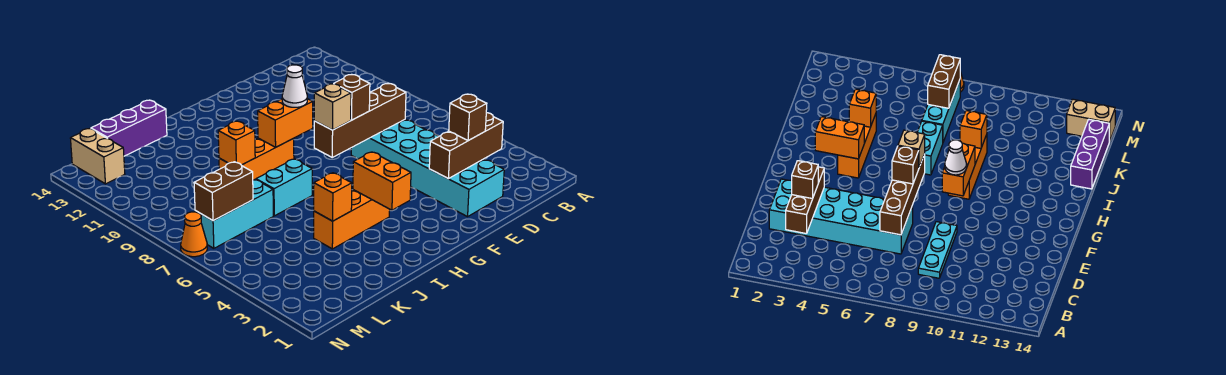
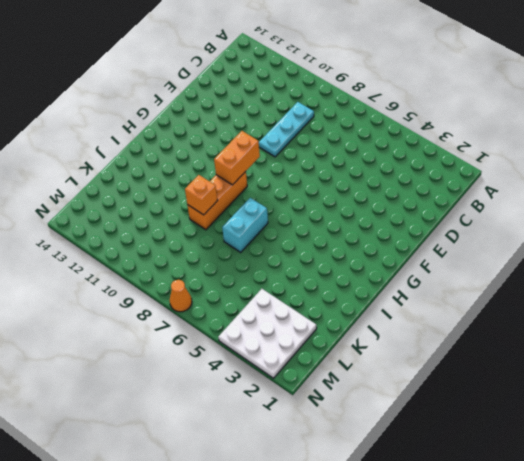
white plate L2:N4 level 1 -> none
none -> cyan brick D2:E7 level 1
none -> orange brick H4:J4 level 1
none -> purple brick J14:L14 level 1

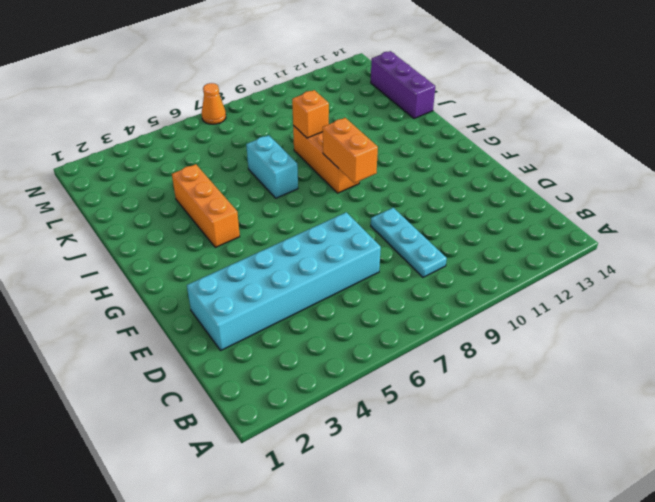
none -> cyan brick K7:M7 level 1
none -> tan brick M13:M14 level 1
none -> brown brick C3:E3 level 2

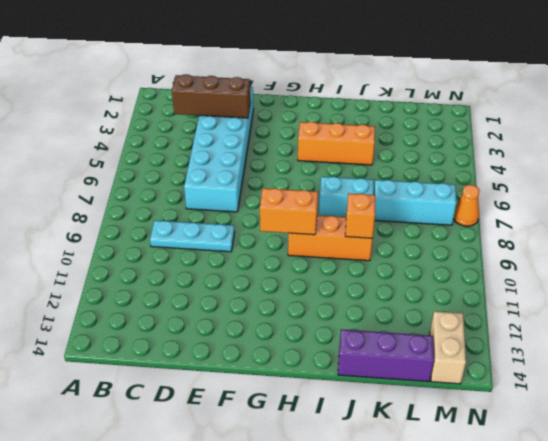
none -> brown brick D7:G7 level 2
none -> orange brick H3:H4 level 2
none -> orange brick J4 level 2

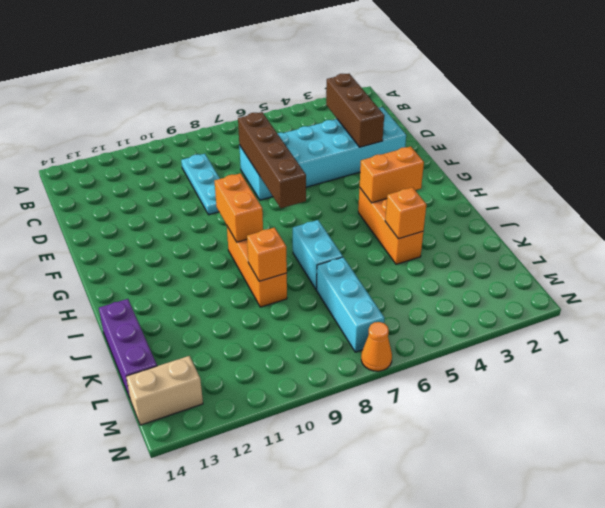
none -> brown brick L7:M7 level 2
none -> brown brick D3 level 3
none -> brown brick F7 level 3

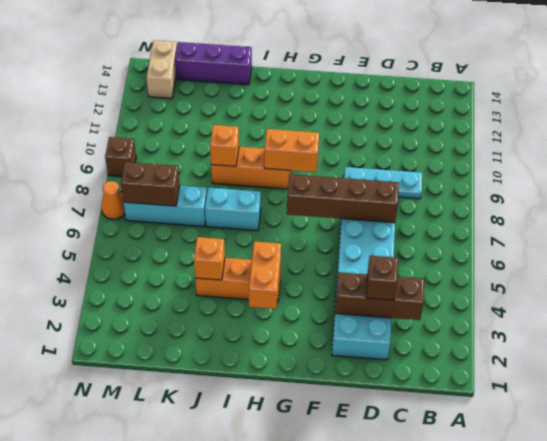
brown brick N9 level 1 -> brown brick F7 level 3
none -> tan brick G7 level 3
none -> white cone G9 level 3

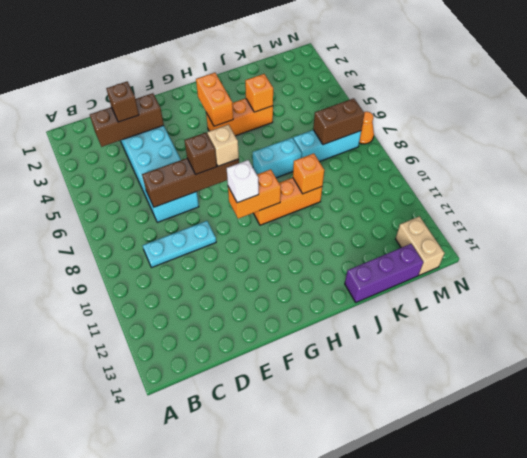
white brick G9 level 3 -> white cone G9 level 3

